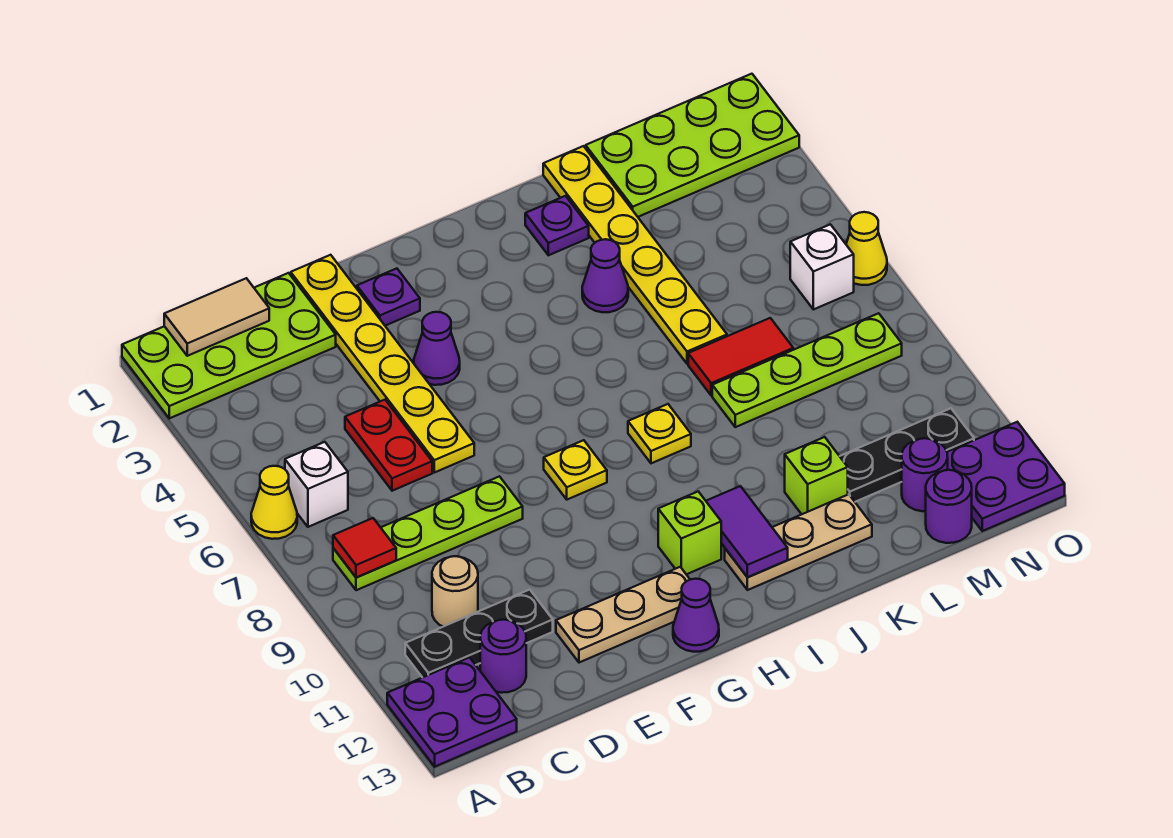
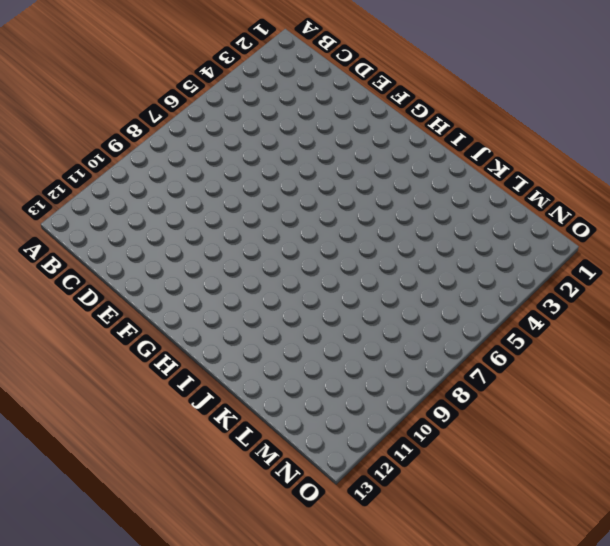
none -> lime plate A1:D2 level 1
none -> yellow cone A6 level 1
none -> purple plate A12:B13 level 1
none -> white brick B6 level 1

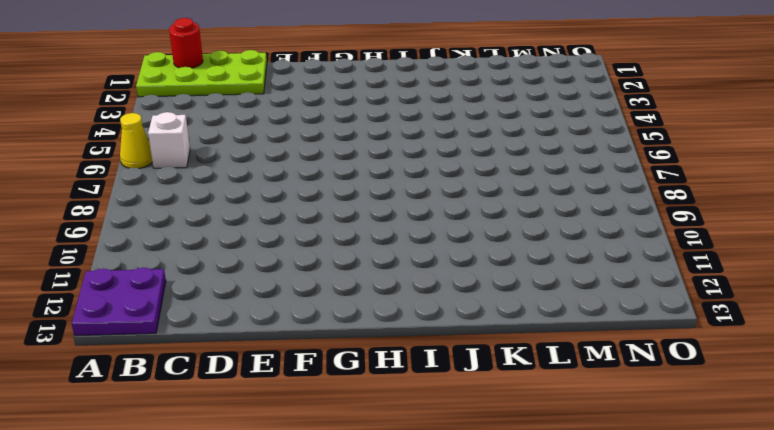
red round brick B1 level 2 -> tan tile B1:C1 level 2
none -> lime plate B8:E8 level 1
none -> black plate B11:D11 level 1
none -> tan round brick C10 level 1
none -> purple round brick C12 level 1

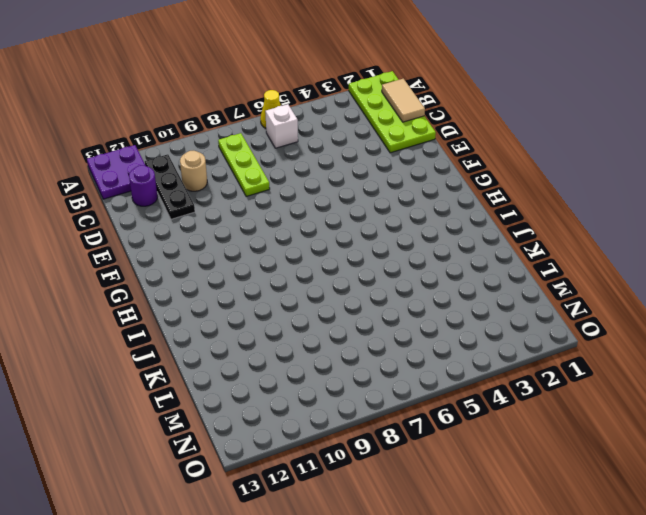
lime plate B8:D8 level 1 -> lime plate B8:E8 level 1
none -> red plate D5:D6 level 1
none -> yellow plate E1:E6 level 1
none -> tan plate E12:G12 level 1
none -> purple plate F2 level 1

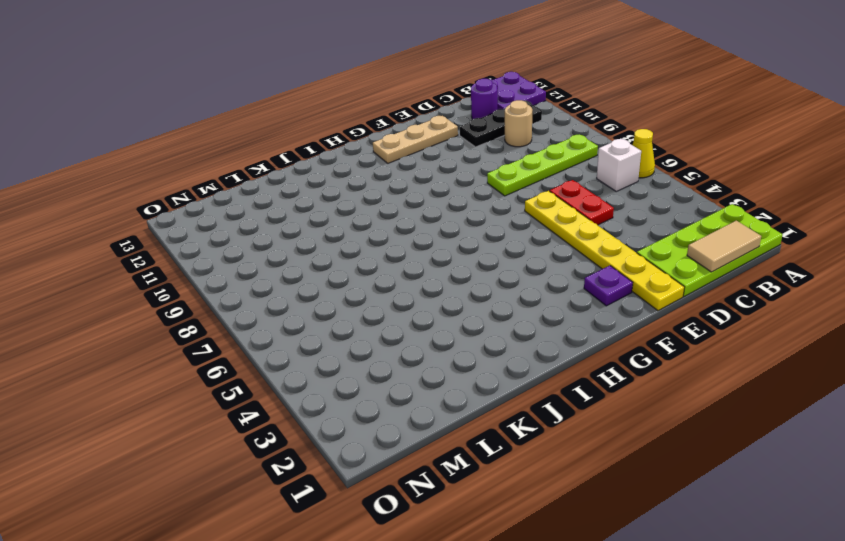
none -> purple cone F4 level 1
none -> yellow plate G8 level 1
none -> purple cone G13 level 1
none -> lime brick H11 level 1

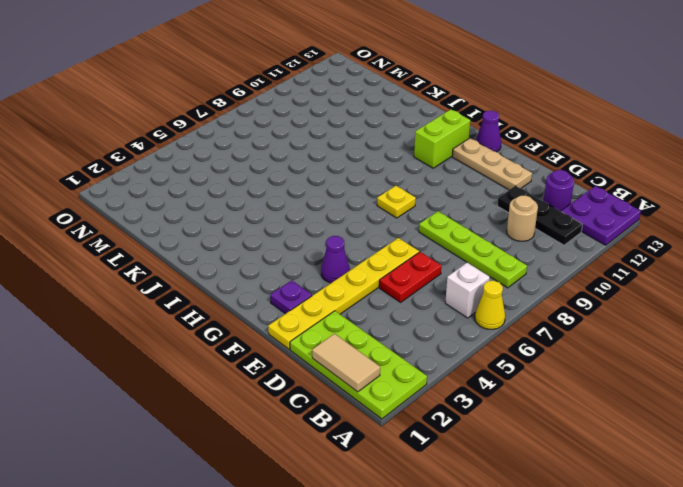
lime brick H11:H12 level 1 -> lime brick H11 level 1
none -> yellow plate I8 level 1
none -> tan plate I12:K12 level 1
none -> purple plate J2 level 1
none -> purple cone J4 level 1

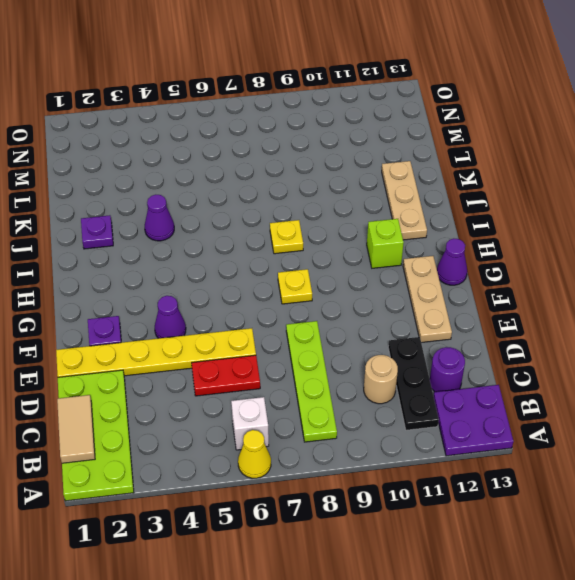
none -> yellow plate K1:K6 level 1
none -> red tile K7:L7 level 1
none -> lime plate K8:N8 level 1
none -> lime brick K11 level 1

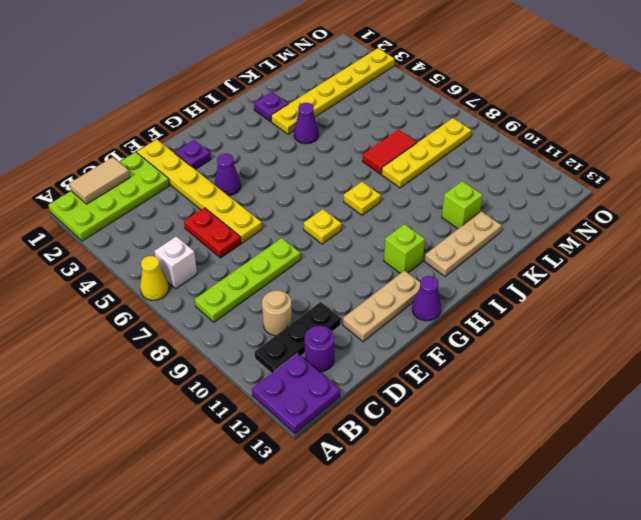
yellow plate J3:O3 level 1 -> yellow plate K1:K6 level 1
yellow plate K8:N8 level 1 -> lime plate K8:N8 level 1
none -> lime plate L1:O2 level 1
none -> black plate L11:N11 level 1
none -> purple round brick M12 level 1
none -> purple round brick M13 level 1

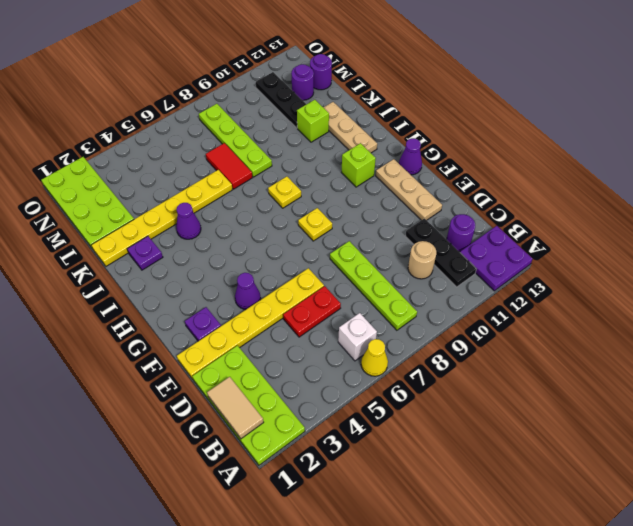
none -> white brick N6 level 1
none -> purple plate N12:O13 level 1
none -> yellow cone O6 level 1
none -> red tile B8 level 2

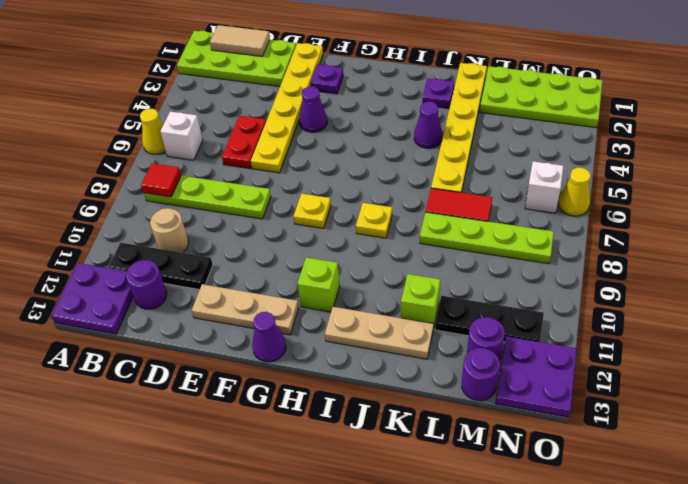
none -> purple tile I11:I12 level 2

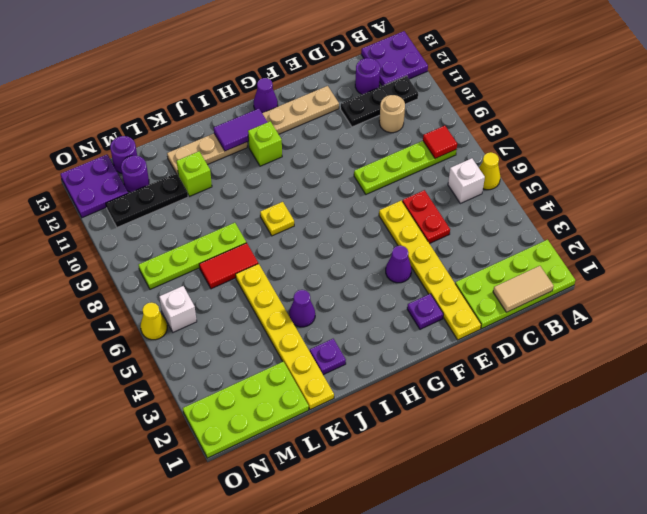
purple tile H12:I12 level 2 -> purple tile I11:I12 level 2
none -> yellow plate G8 level 1

